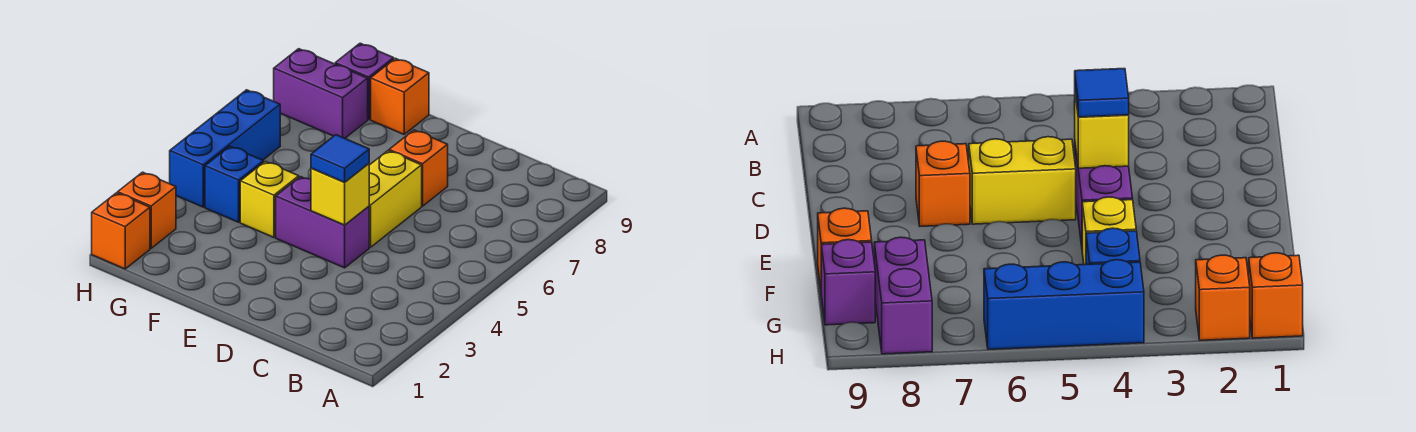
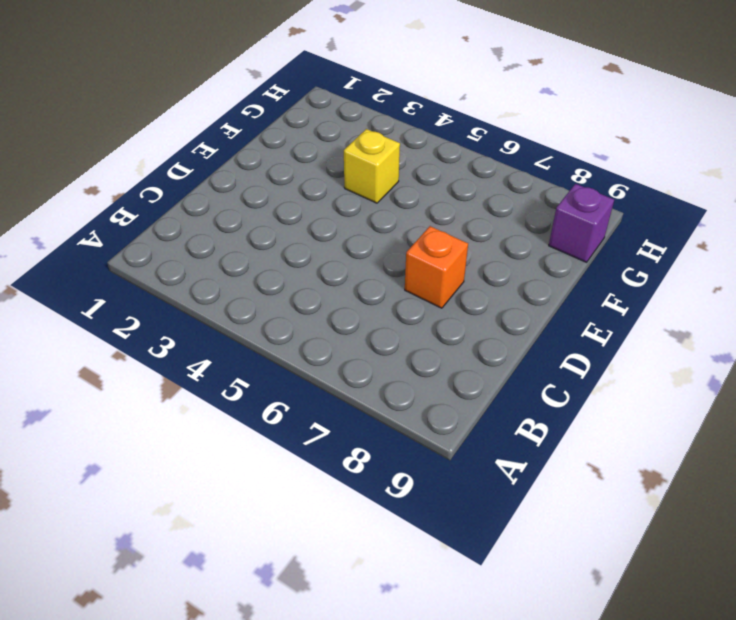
none -> purple brick D4:E4 level 1
none -> yellow brick D5:D6 level 1
none -> orange brick F9 level 1

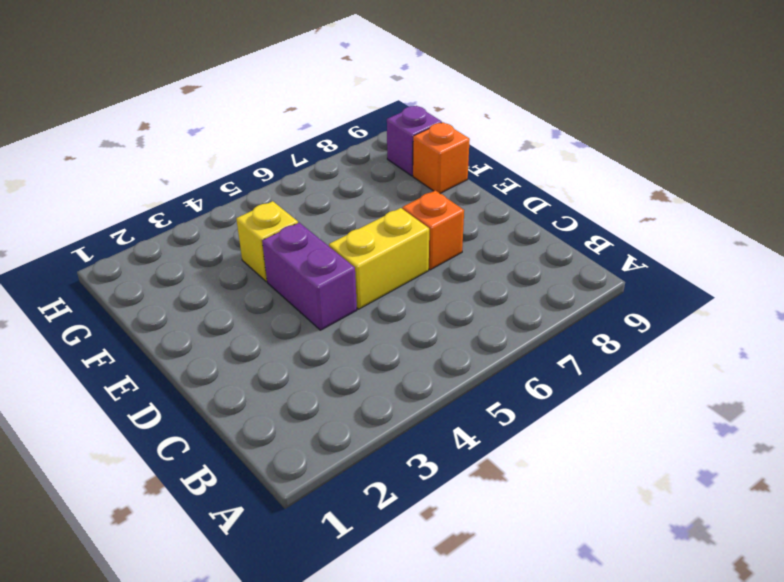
none -> blue brick G4 level 1
none -> purple brick G8:H8 level 1
none -> orange brick H1 level 1

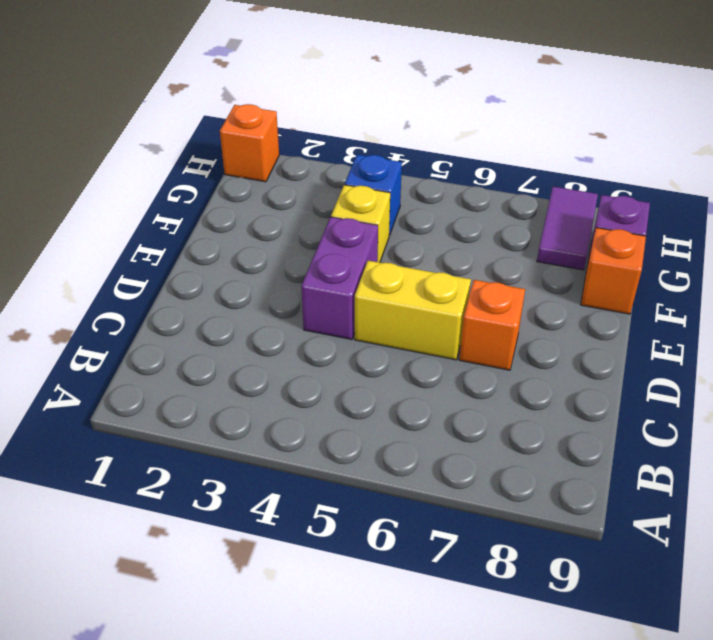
purple tile G8:H8 level 1 -> purple brick G8:H8 level 1
none -> orange brick H2 level 1
none -> blue brick H4:H6 level 1
none -> yellow brick D4 level 2

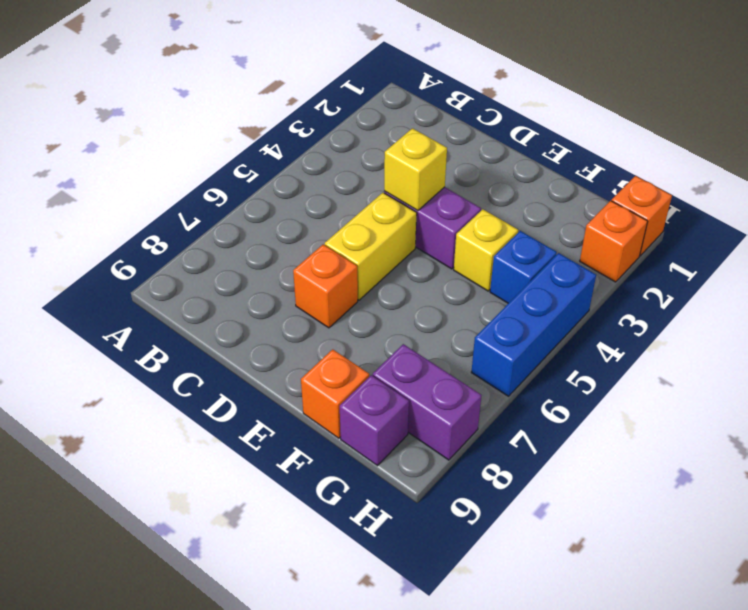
none -> blue tile D4 level 3

